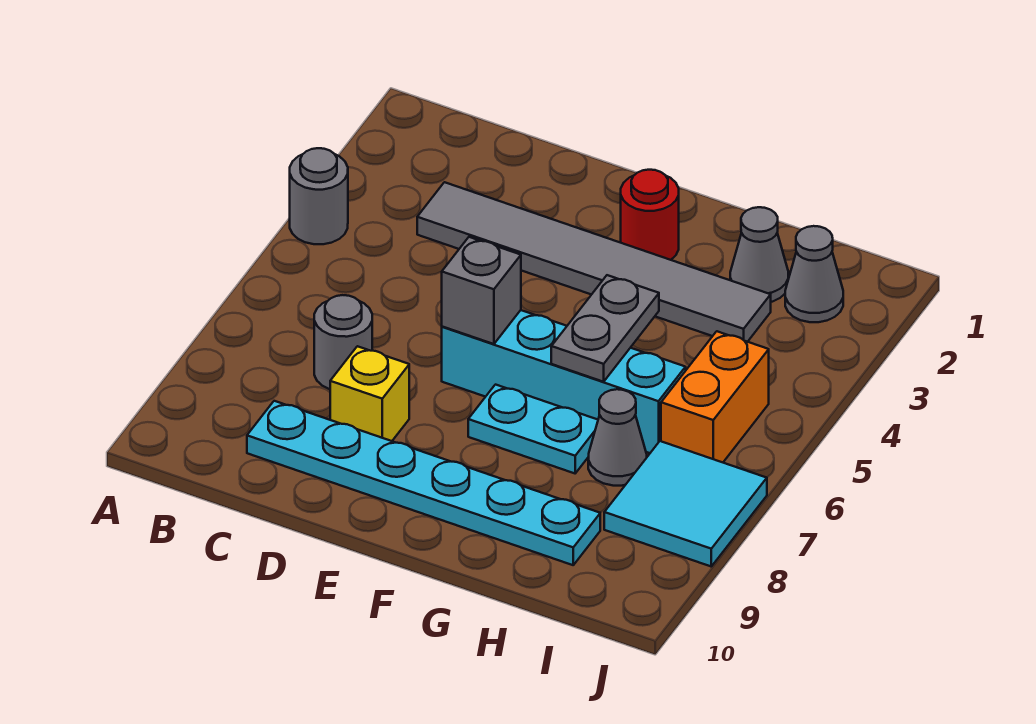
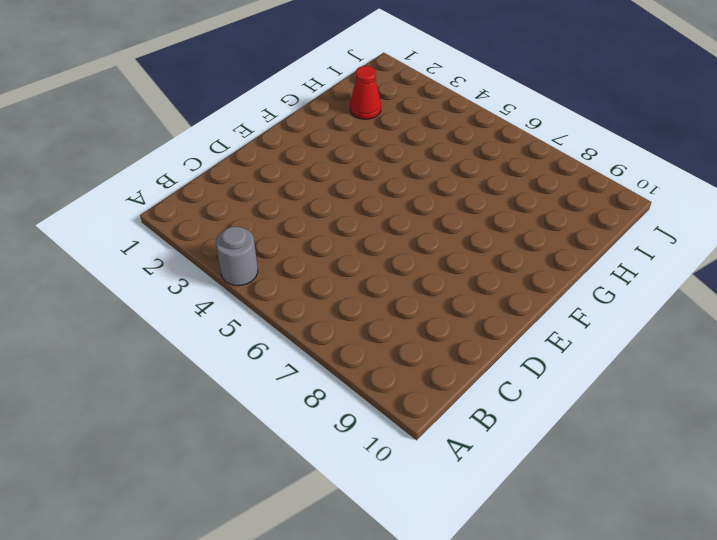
red cone H2 level 1 -> grey cone H2 level 1
none -> grey tile C3:H3 level 1
none -> grey round brick C7 level 1
none -> cyan plate C9:H9 level 1

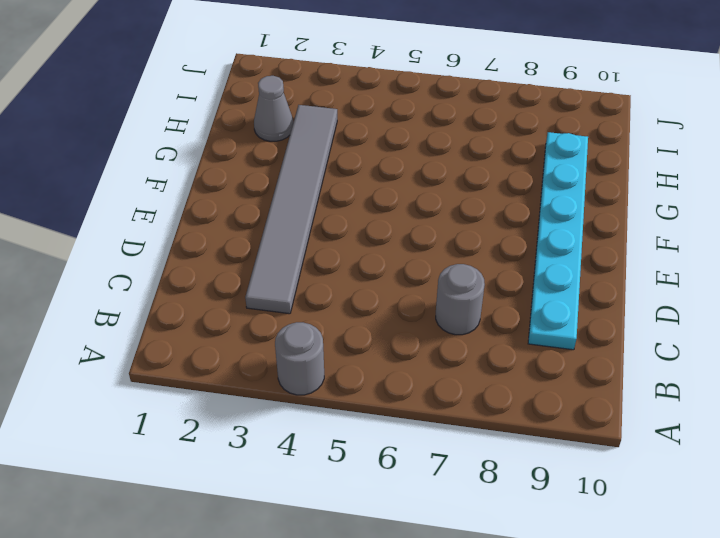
none -> yellow brick D8 level 1
none -> cyan brick E6:H6 level 1
none -> red round brick F2 level 1

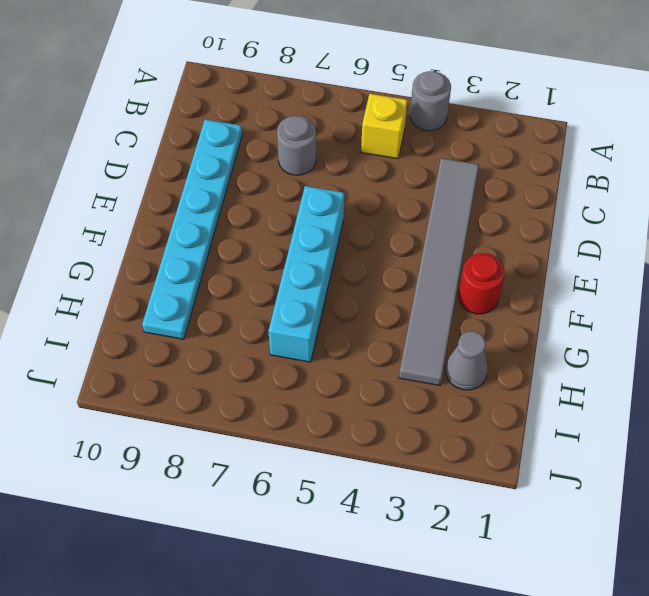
yellow brick B5 level 1 -> yellow brick D8 level 1
none -> cyan plate F7:G7 level 1
none -> grey cone H7 level 1
none -> grey cone I2 level 1

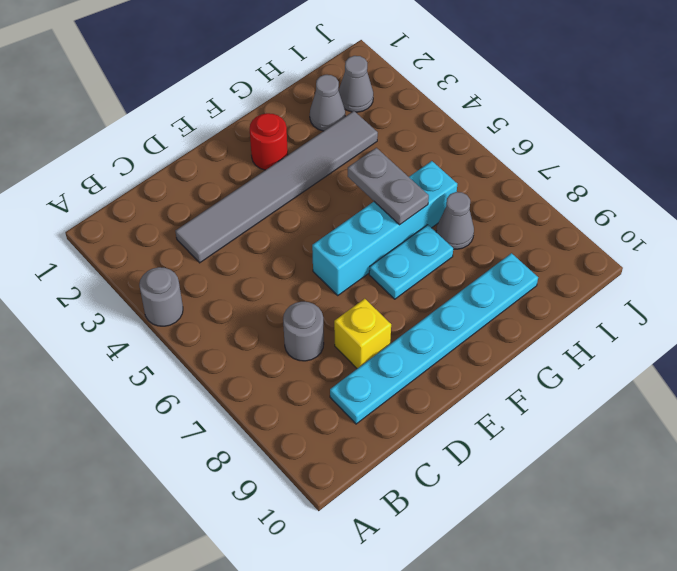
none -> orange brick I5:I6 level 1
none -> cyan tile I7:J8 level 1
none -> grey brick E6 level 2

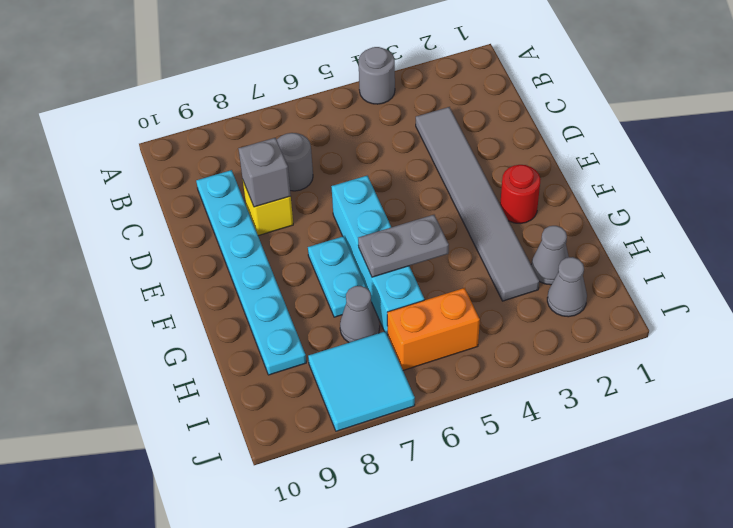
grey brick D8 level 2 -> grey brick E6 level 2

